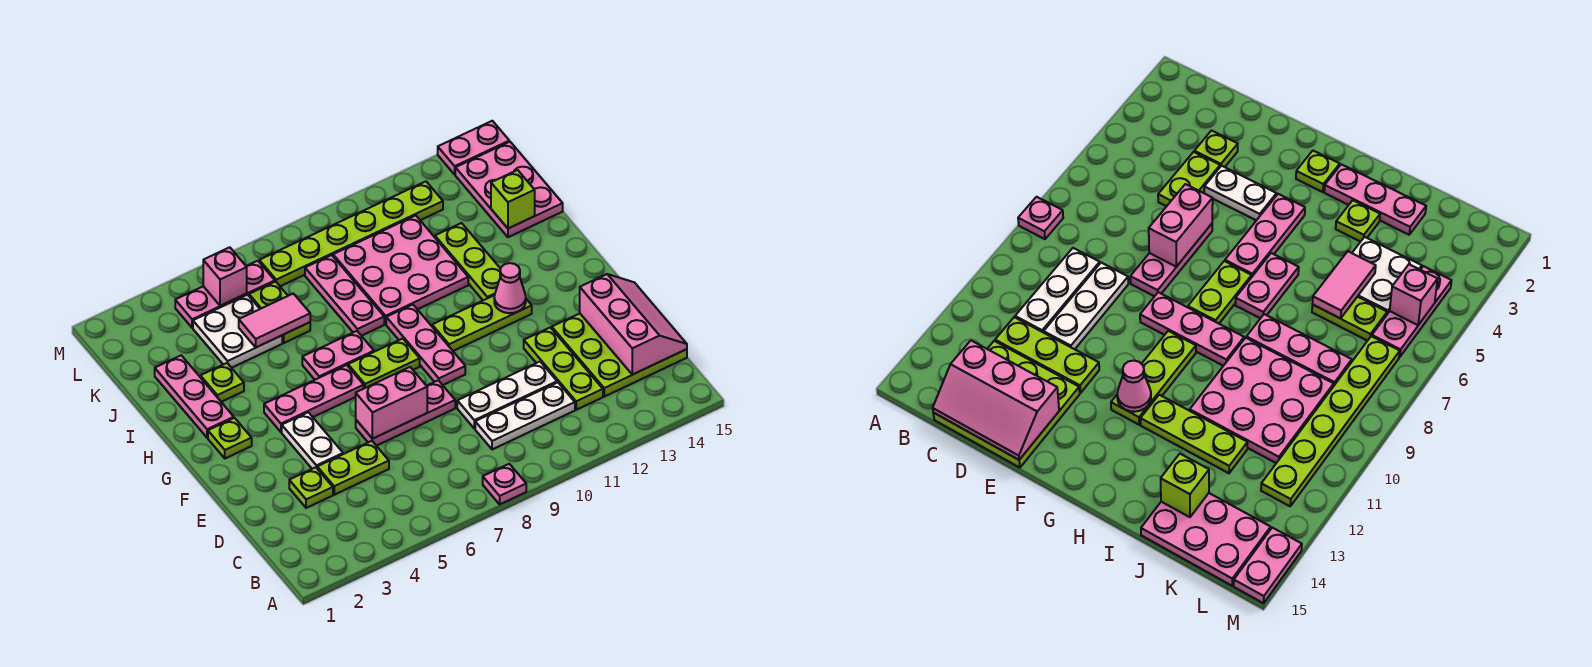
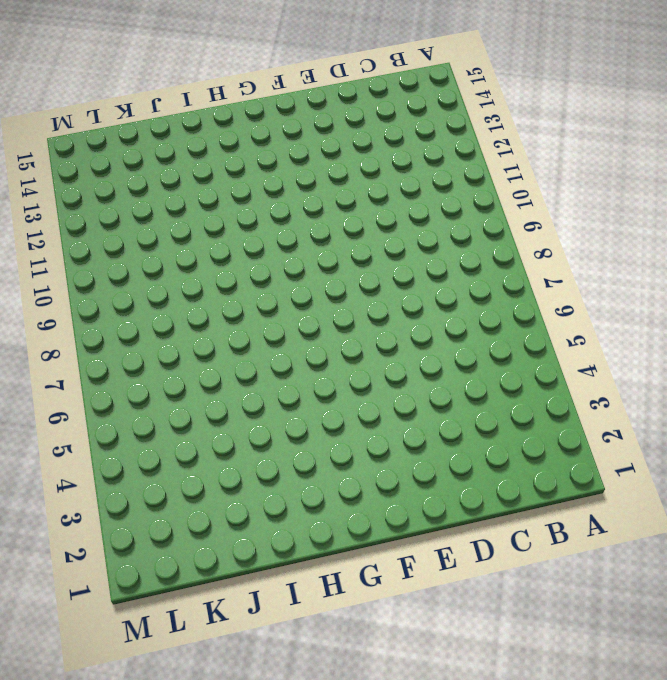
none -> pink plate A8 level 1
none -> white plate C9:C11 level 1
none -> lime plate C12:E12 level 1
none -> lime plate C13:E15 level 1

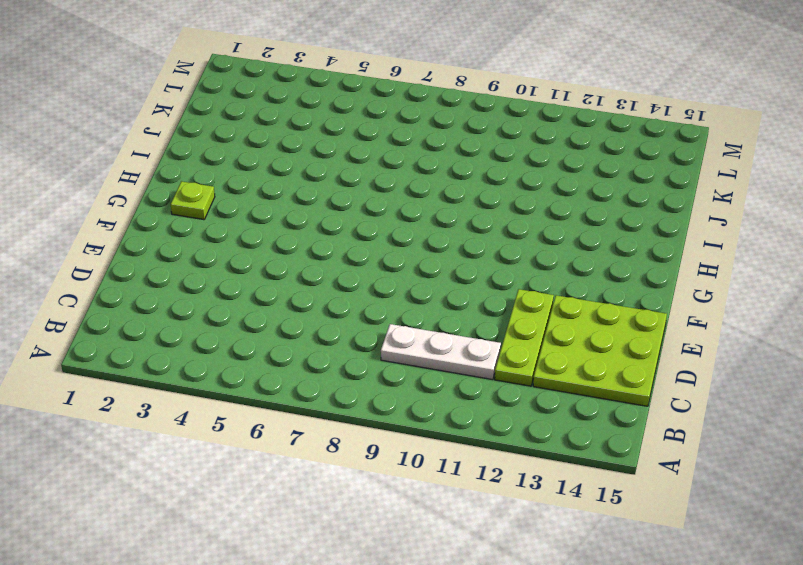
none -> pink plate A8 level 1
none -> lime plate D3 level 1
none -> lime plate D4:D5 level 1
none -> white plate D9:D11 level 1

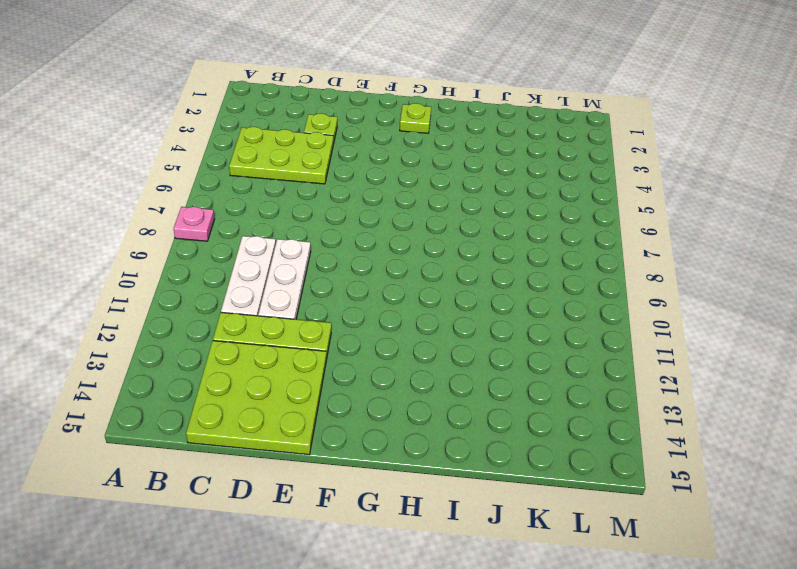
lime plate B4:D5 level 1 -> lime plate D4:D5 level 1
none -> white plate E4:F4 level 1
none -> pink plate E6:E8 level 1
none -> pink plate F9:H9 level 1
none -> pink plate G4:G6 level 1

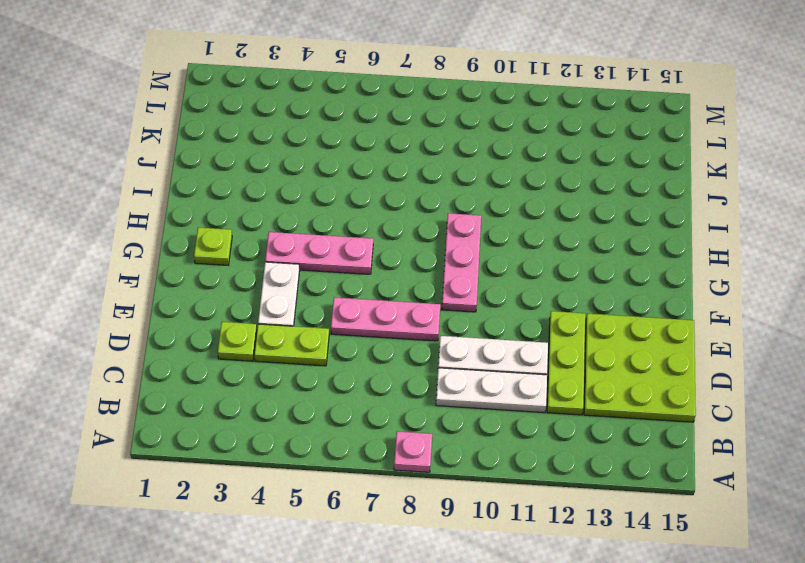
none -> lime plate G7:G8 level 1
none -> lime plate G10:G12 level 1
none -> pink plate H2:J2 level 1
none -> pink plate H6:H7 level 1

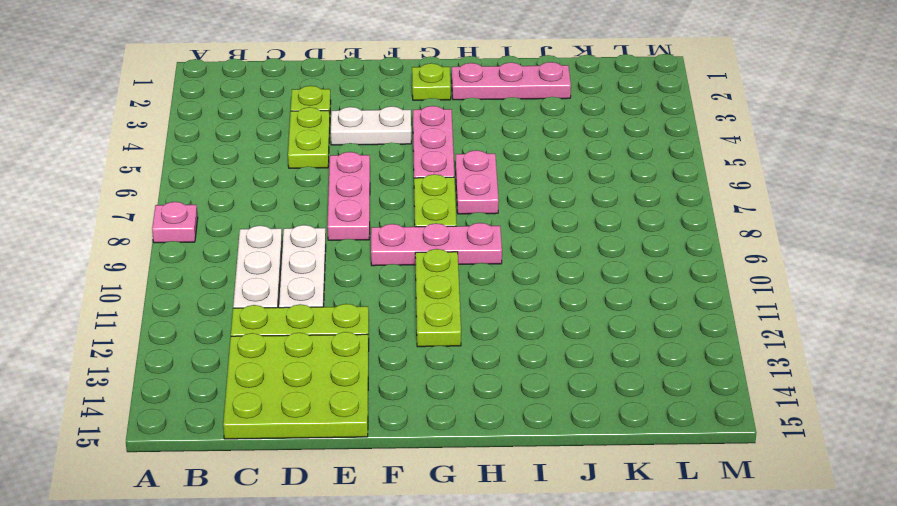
none -> lime plate H12:J12 level 1
none -> lime plate I3 level 1
none -> pink plate I8:K8 level 1
none -> pink plate I9:K11 level 1

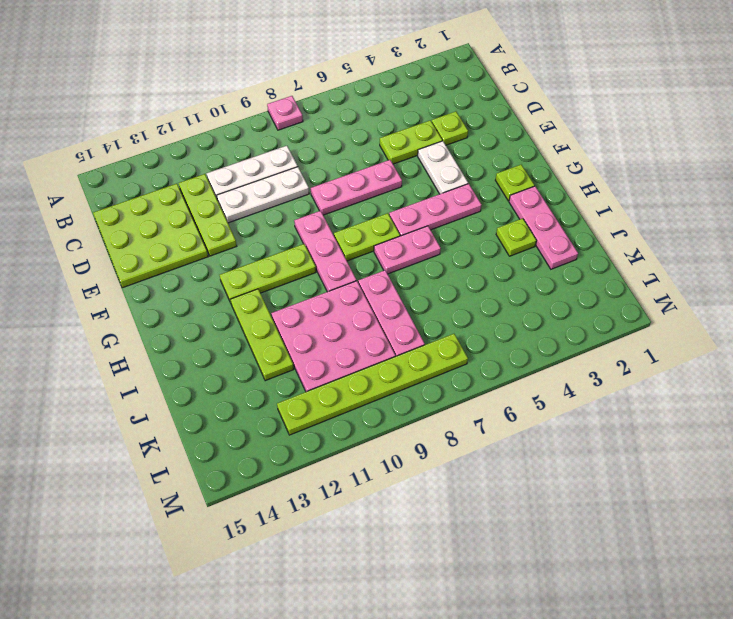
none -> white plate J4:K5 level 1
none -> lime plate J6:K6 level 1
none -> pink plate J14:L15 level 1
none -> pink plate L4:L6 level 1

